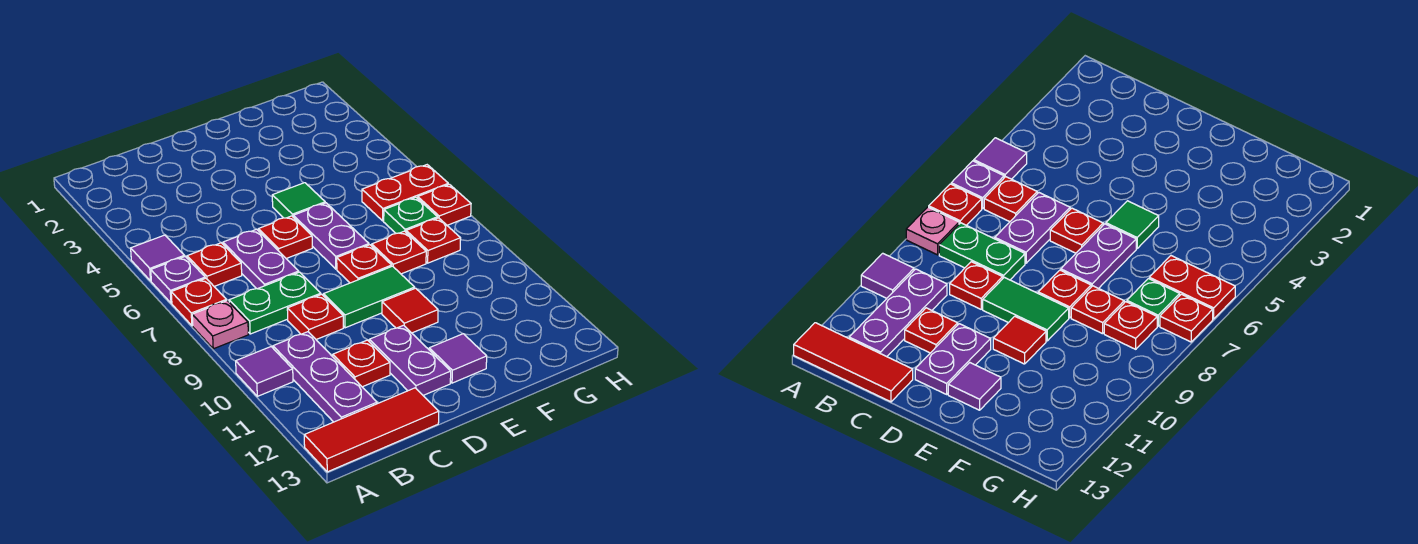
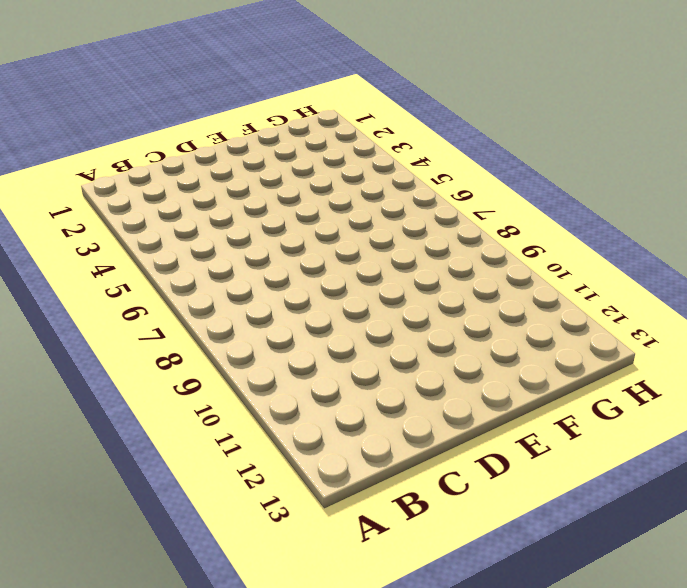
none -> purple tile A5 level 1
none -> purple plate A6 level 1
none -> red plate A7 level 1

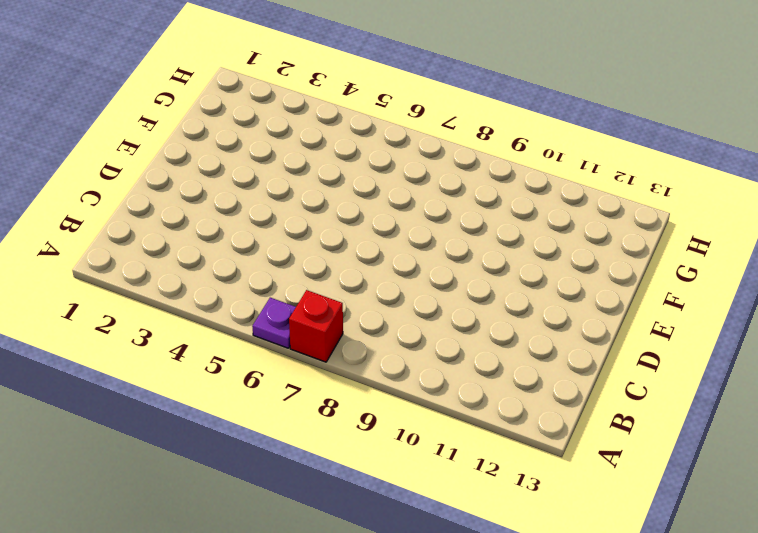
red brick A7 level 1 -> red plate A7 level 1
none -> purple tile A5 level 1
none -> pink plate A8 level 1
none -> purple tile A10 level 1

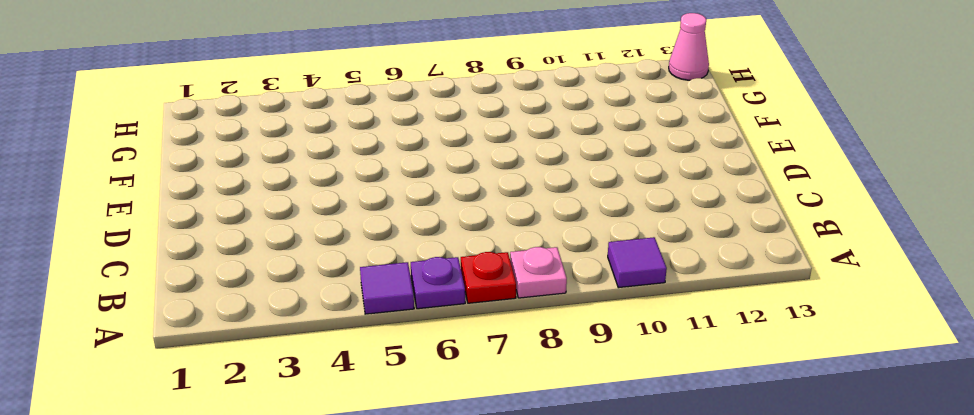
pink cone H13 level 1 -> none
none -> red tile A13:C13 level 1
none -> red plate B6 level 1
none -> green plate B8:C8 level 1

